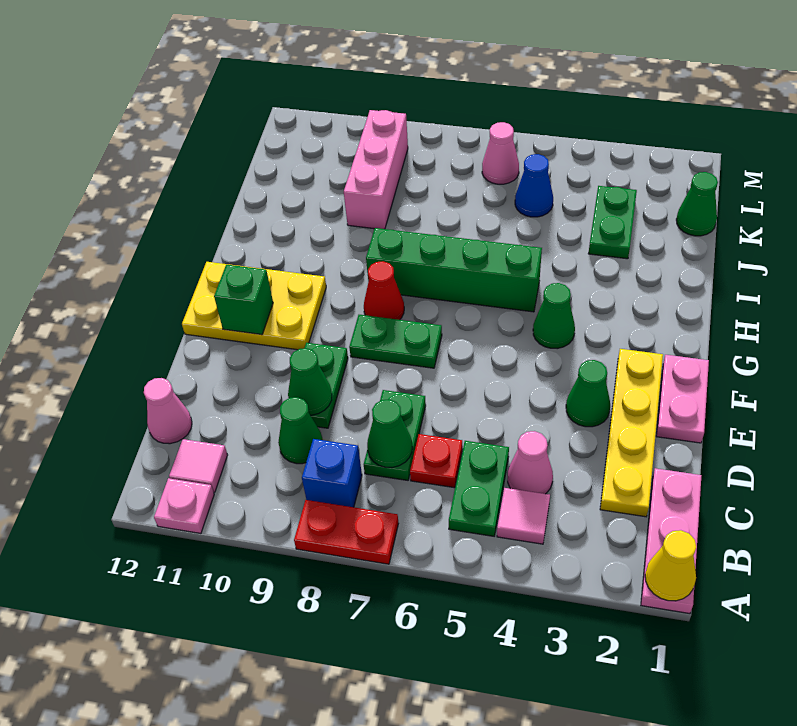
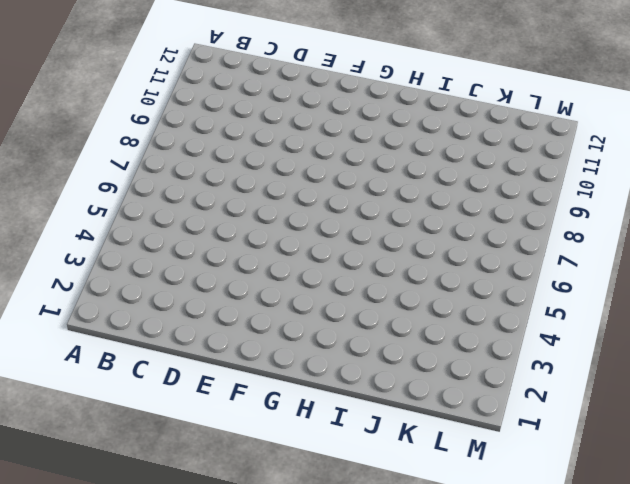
none -> pink plate A1:C1 level 1
none -> red plate A7:A8 level 1
none -> pink plate A11 level 1
none -> pink tile B4 level 1

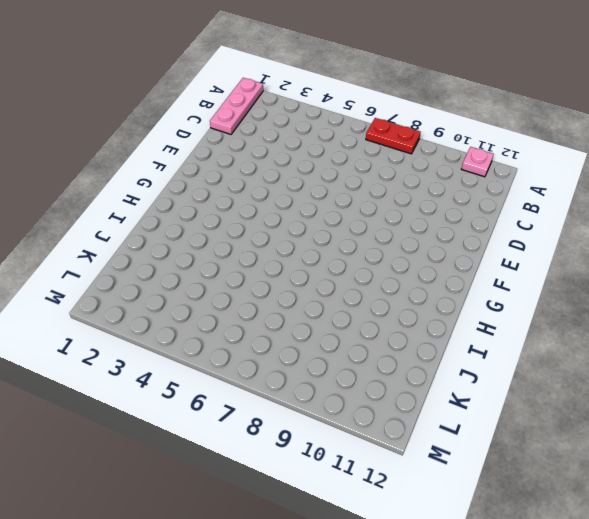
none -> pink tile B4 level 1
none -> green plate B5:C5 level 1
none -> blue brick B8 level 1
none -> pink tile B11 level 1

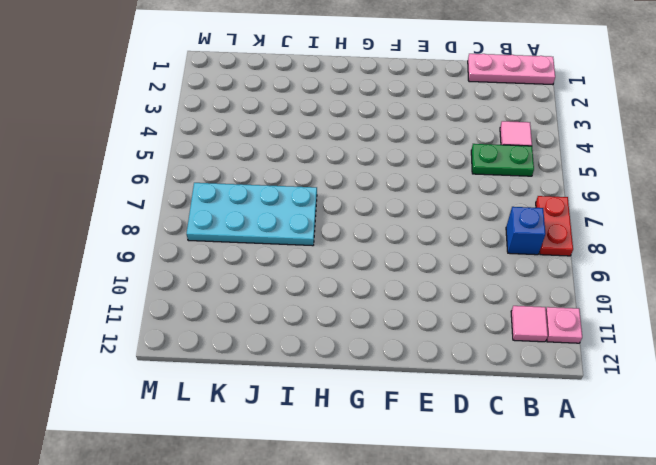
cyan plate I7:L8 level 1 -> none
none -> yellow plate C2:F2 level 1
none -> pink cone C4 level 1
none -> red plate C6 level 1
none -> green plate C7:D7 level 1

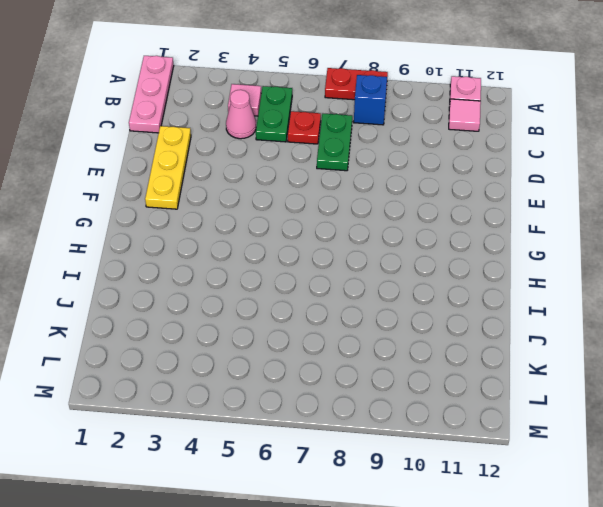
yellow plate D2:F2 level 1 -> yellow plate C2:F2 level 1
none -> green cone C9 level 1
none -> pink cone C12 level 1
none -> green plate D9:E9 level 1
none -> pink plate E1:F1 level 1

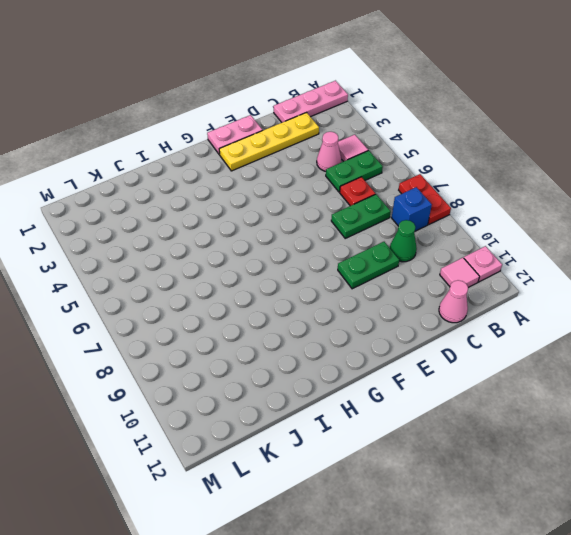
none -> green cone E3 level 1
none -> green plate F7:F8 level 1
none -> yellow plate F10:G12 level 1
none -> green cone G4 level 1

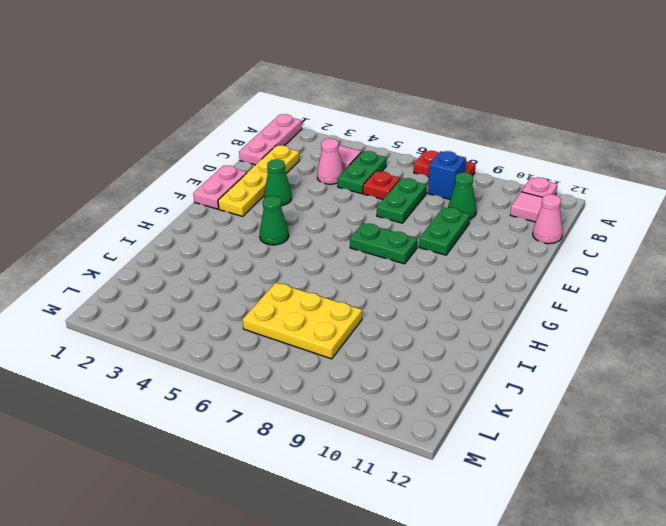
yellow plate J6:K8 level 1 -> yellow plate F10:G12 level 1
none -> red cone G8 level 1
none -> green brick H5:H8 level 1
none -> green plate J3:K3 level 1
none -> pink brick J9:L9 level 1

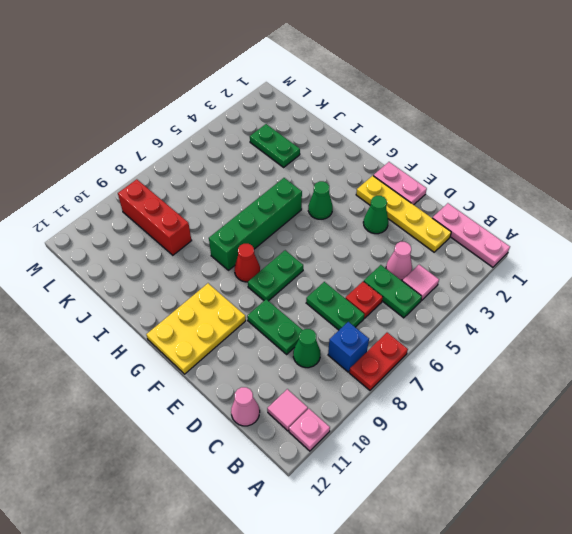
red brick J9:L9 level 1 -> pink brick J9:L9 level 1
none -> green cone K1 level 1
none -> blue cone K5 level 1
none -> pink cone L6 level 1
none -> yellow cone A1 level 2

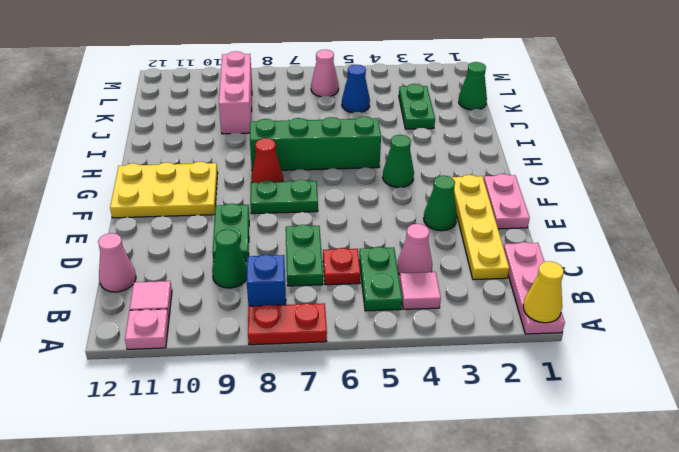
none -> green cone C7 level 2
none -> green cone D9 level 2
none -> green brick F11 level 2

